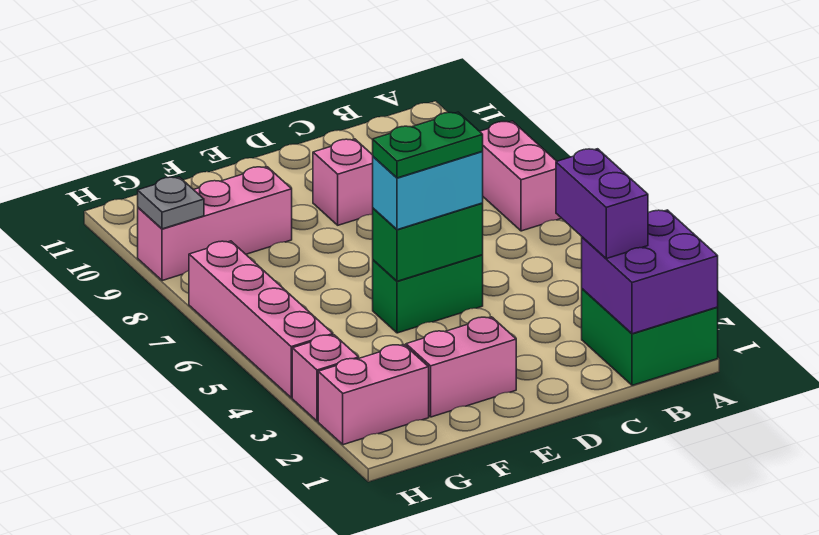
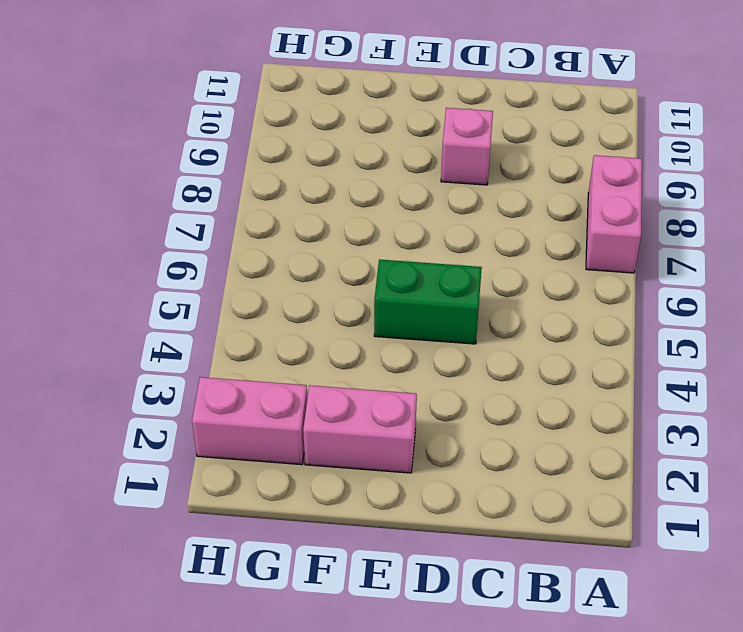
none -> green brick A1:B2 level 1
none -> pink brick F9:H9 level 1
none -> pink brick H3 level 1

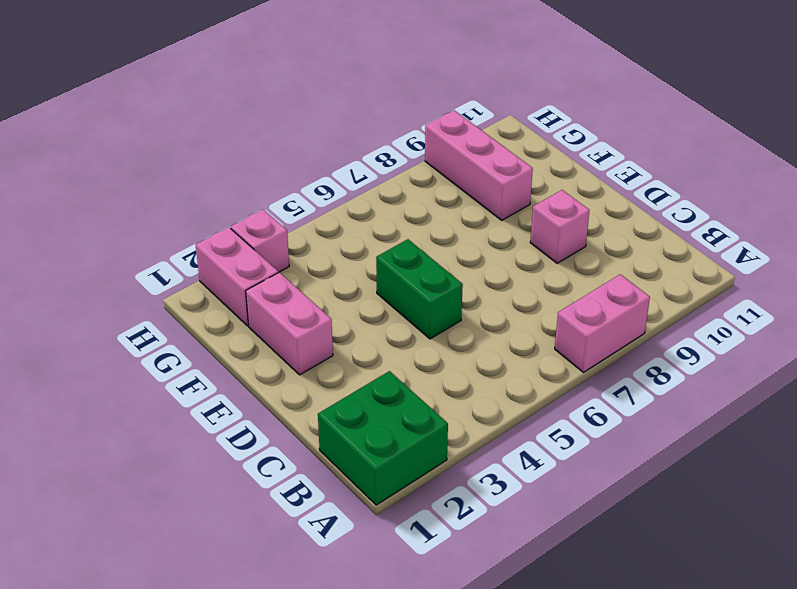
none -> pink brick H4:H7 level 1
none -> purple brick A1:B2 level 2
none -> green brick D5:E5 level 2

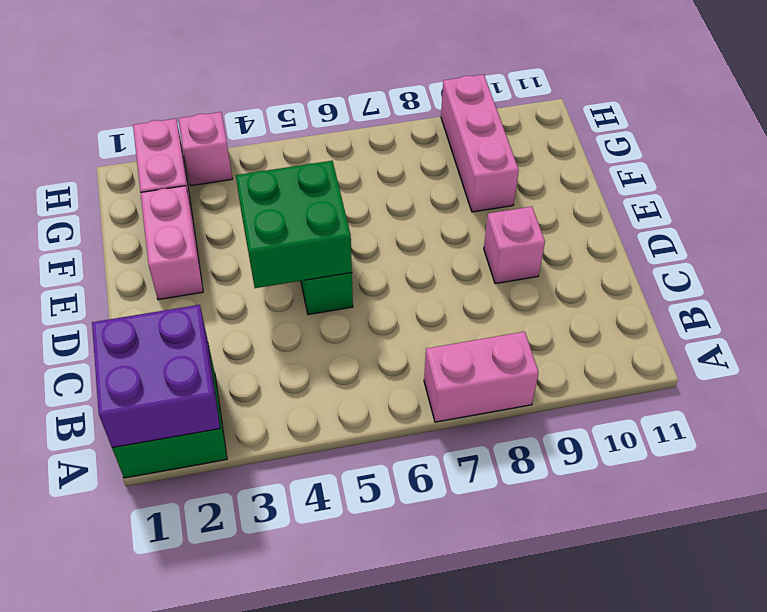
green brick D4:E5 level 2 -> green brick D5:E5 level 2
none -> pink brick H4:H7 level 1
none -> grey plate H9 level 2
none -> purple brick B2:B3 level 3

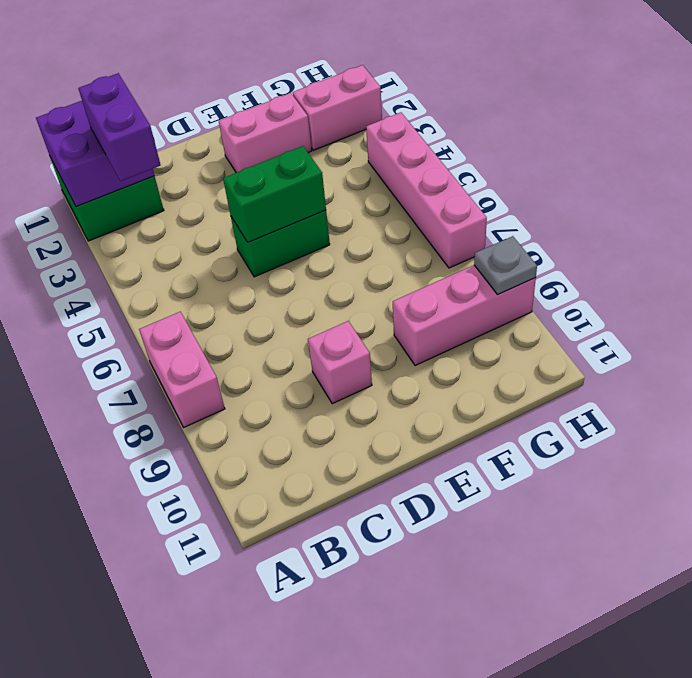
none -> pink brick H3 level 1
none -> cyan brick D5:E5 level 3
none -> green plate D5:E5 level 4

